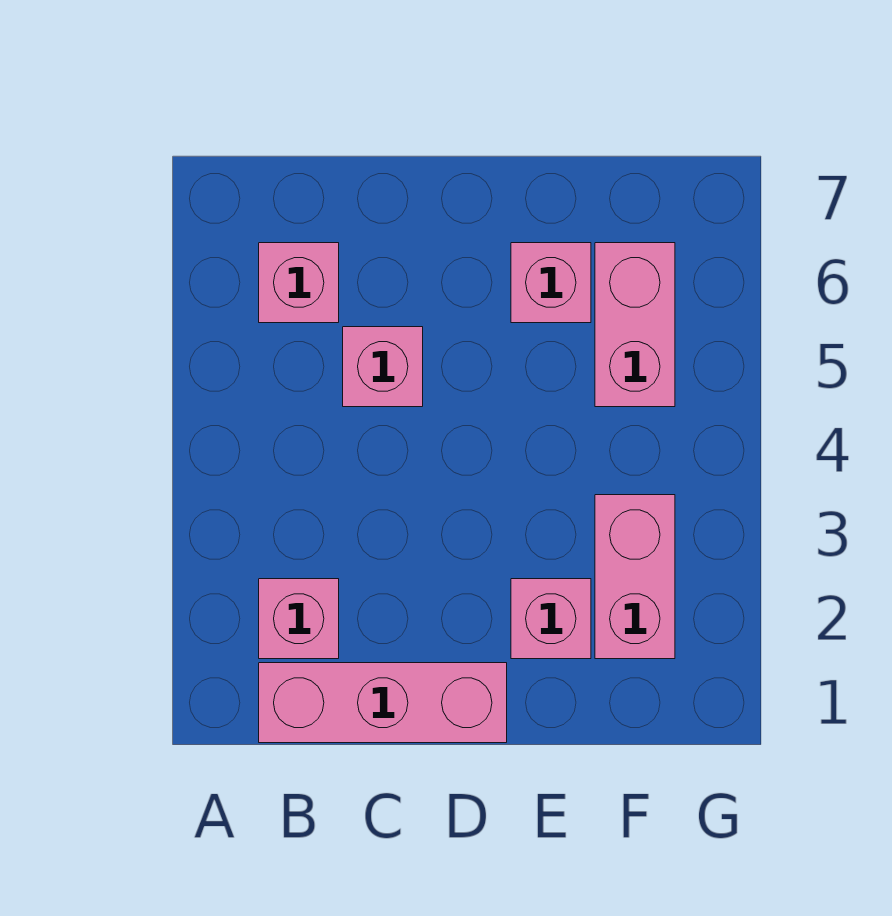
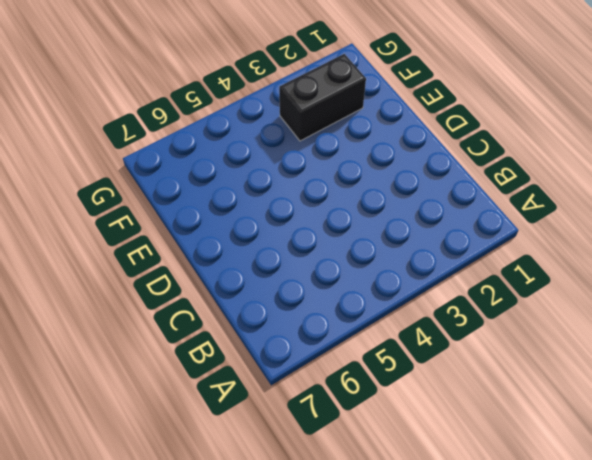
black brick F2:F3 level 1 -> pink brick F2:F3 level 1
none -> pink brick B1:D1 level 1
none -> pink brick B2 level 1

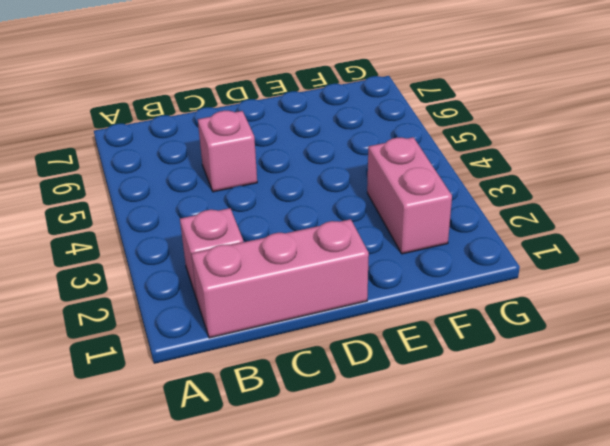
none -> pink brick B6 level 1
none -> pink brick E2 level 1

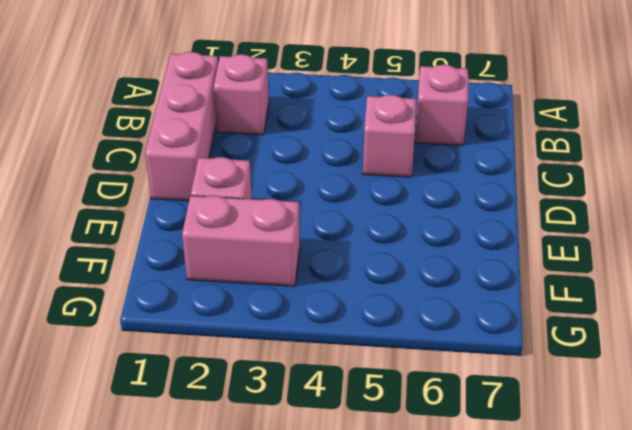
none -> pink brick E6 level 1
none -> pink brick F5:F6 level 1

